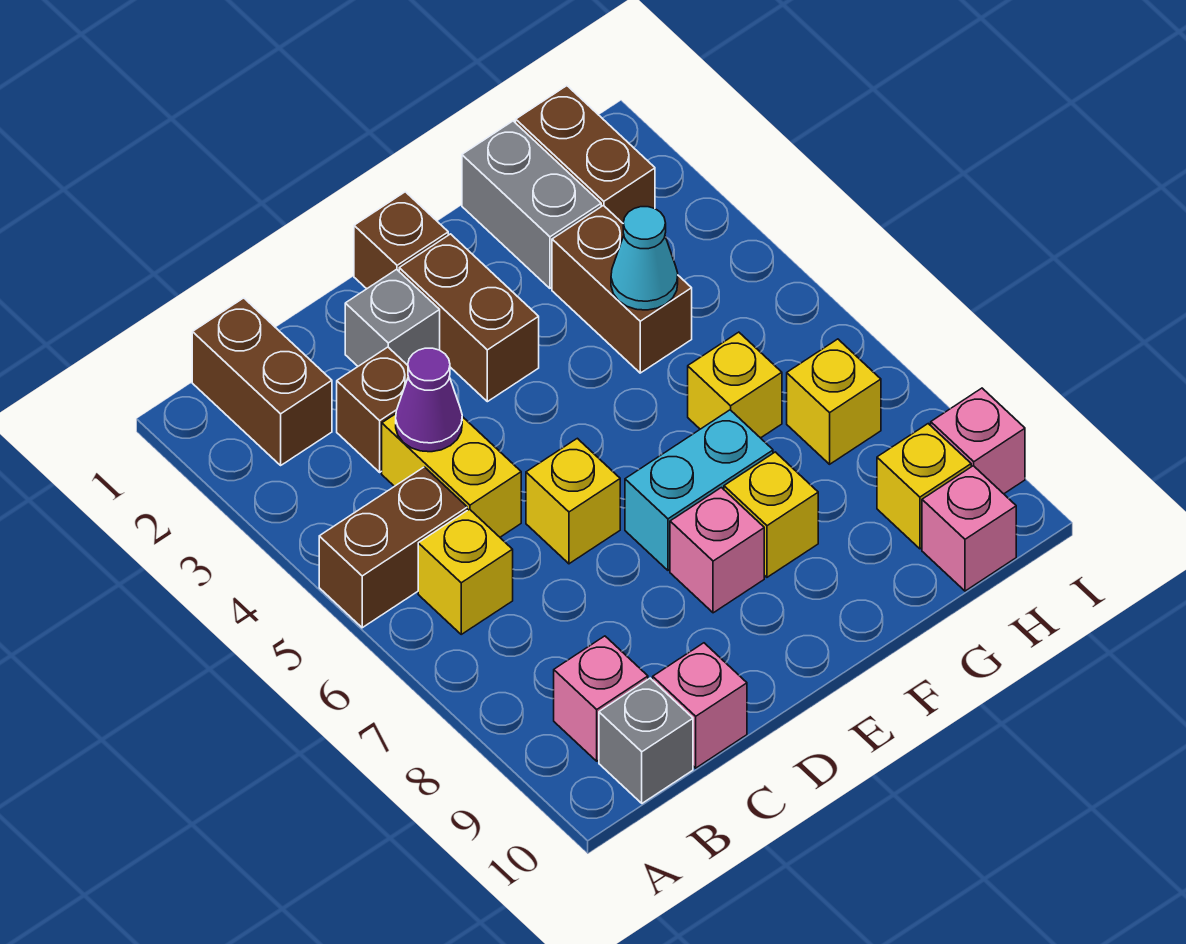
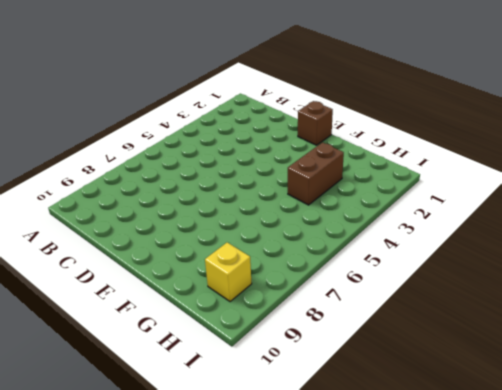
none -> brown brick A5:B5 level 1
none -> brown brick B1:B2 level 1
none -> yellow brick B6 level 1

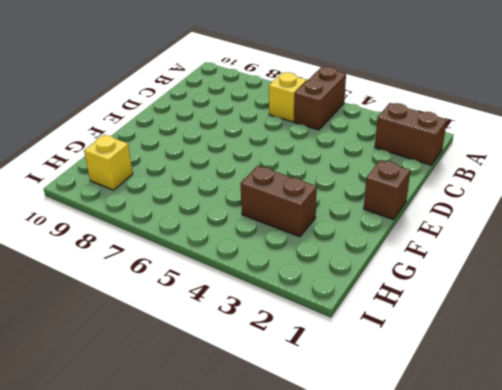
none -> pink brick B9 level 1
none -> grey brick B10 level 1
none -> brown brick C3 level 1

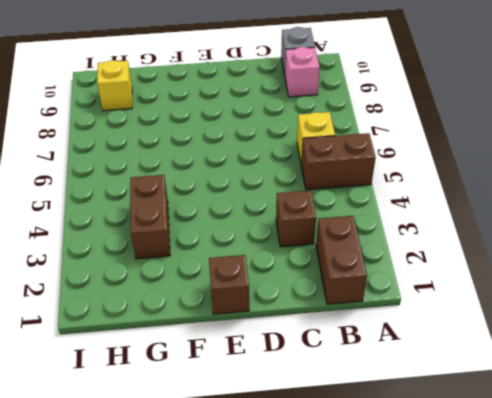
none -> yellow brick C4:C5 level 1
none -> pink brick C10 level 1
none -> grey brick D2 level 1

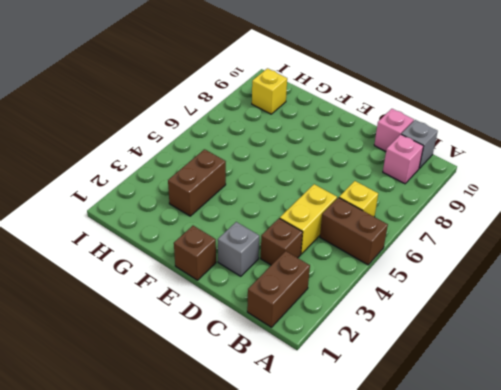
none -> yellow brick D6 level 1
none -> brown brick E2:E3 level 1
none -> cyan brick E7:F7 level 1

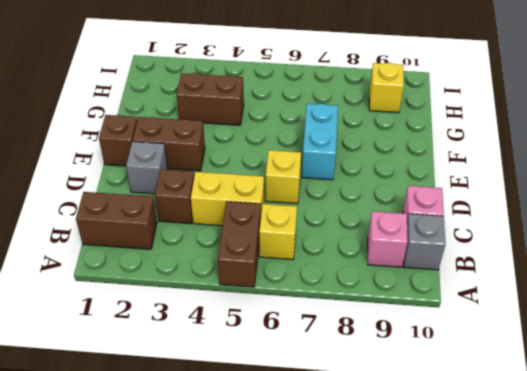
none -> pink brick E8 level 1
none -> yellow brick F8 level 1
none -> grey brick G1:G2 level 1

